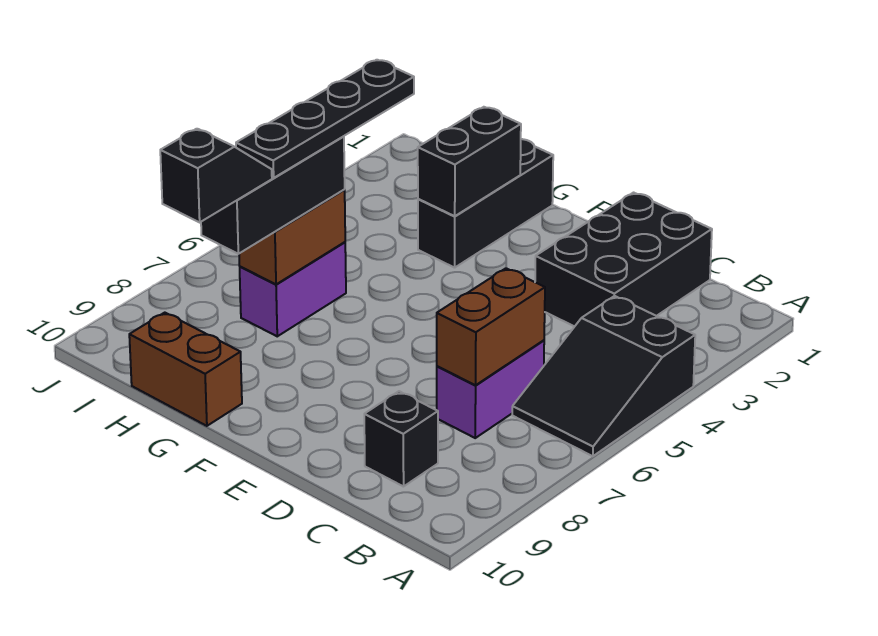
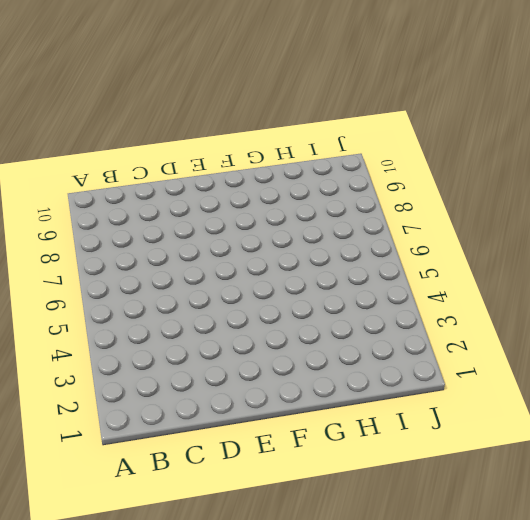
none -> black slope A4:B6 level 1 top 4
none -> black brick C1:D3 level 1
none -> purple brick C6:C7 level 1

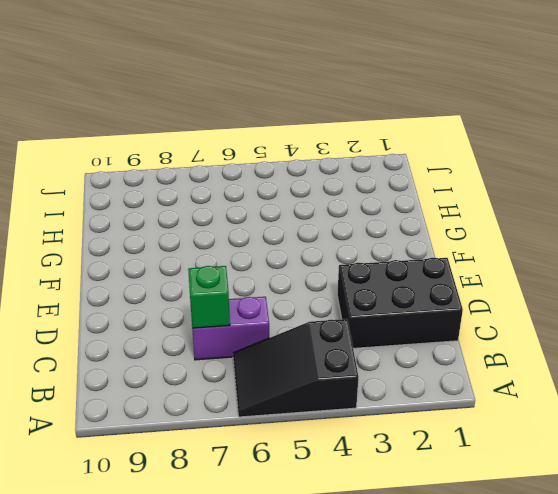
green brick C7 level 2 -> brown brick C6:C7 level 2
none -> black brick C9 level 1
none -> black brick G1:G3 level 1
none -> brown brick G10:H10 level 1

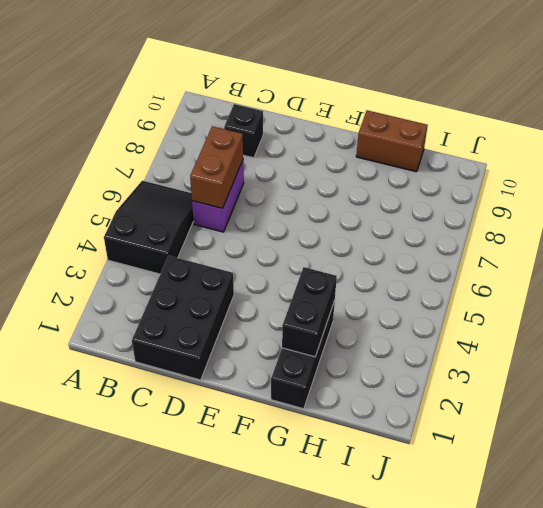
none -> purple brick H6:H7 level 1
none -> brown brick H6:H7 level 2
none -> black brick H6:H8 level 3

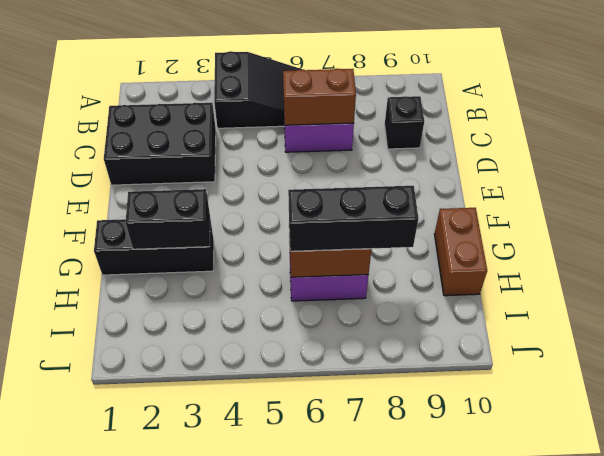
none -> black plate H4:H7 level 4
none -> black slope H8:H9 level 4 top 9

